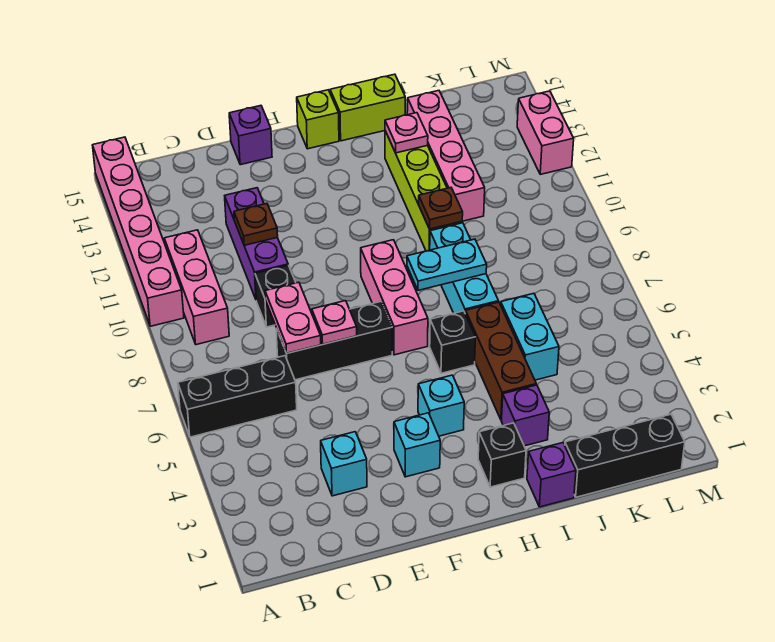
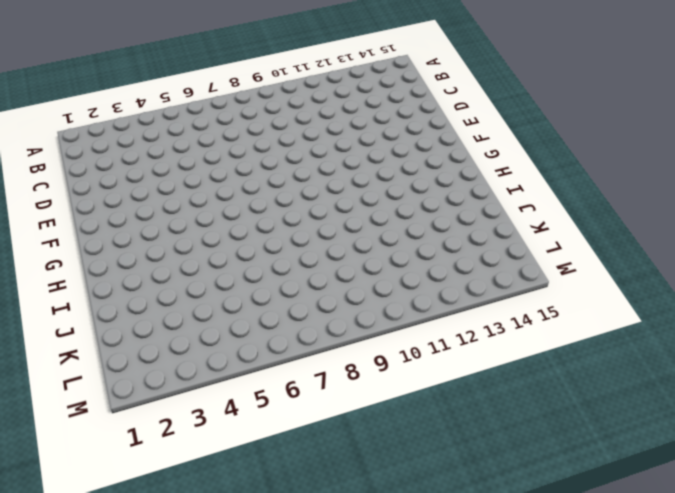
none -> black brick A6:C6 level 1
none -> pink brick A10:A15 level 1
none -> pink brick B9:B11 level 1
none -> cyan brick D3 level 1

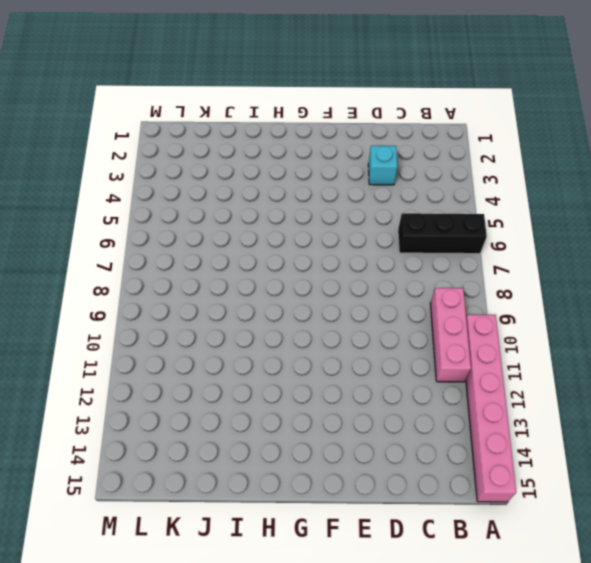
none -> black brick D7:F7 level 1
none -> black brick D9 level 1
none -> purple brick D10:D12 level 1
none -> purple brick E15 level 1

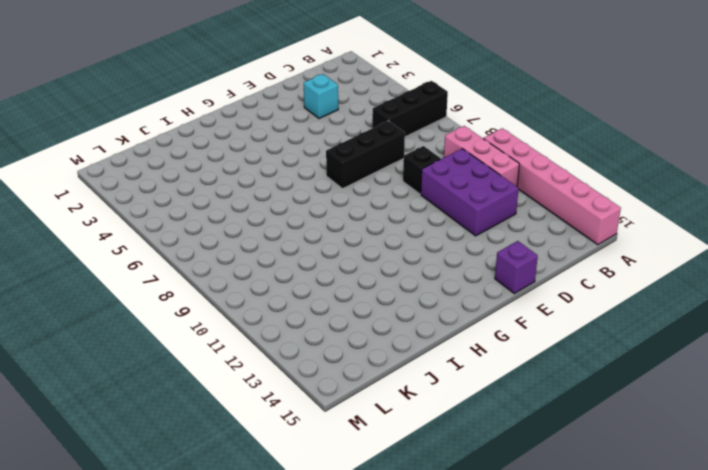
purple brick C10:D12 level 1 -> purple brick D10:D12 level 1
none -> cyan brick F3 level 1
none -> cyan brick G4 level 1
none -> pink brick G7:G9 level 1
none -> lime brick G15 level 1

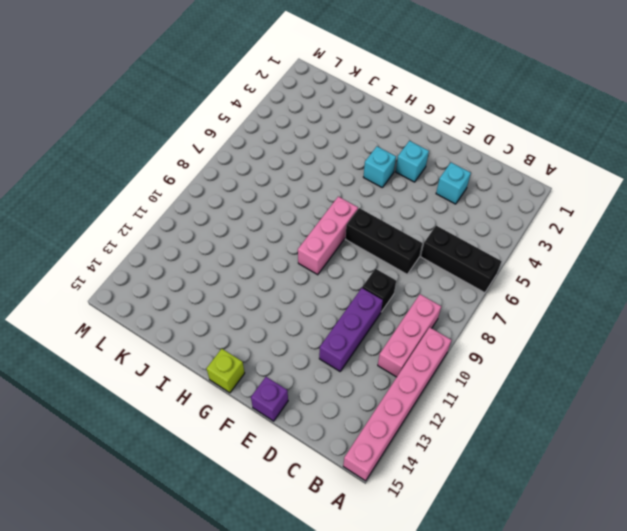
none -> black brick H2 level 1
none -> black brick H6 level 1
none -> lime brick H15:I15 level 1
none -> purple brick I1 level 1

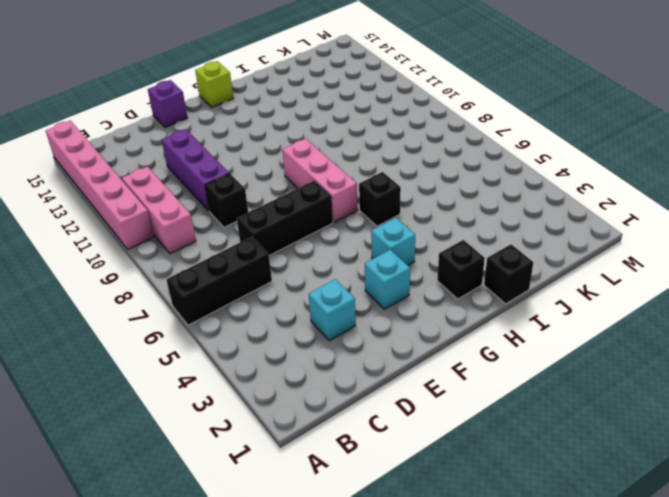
black brick I1 level 1 -> purple brick I1 level 1
none -> lime brick H15:I15 level 1
none -> purple brick I3 level 1
none -> brown brick I4:I6 level 1
none -> cyan brick I7:I9 level 1

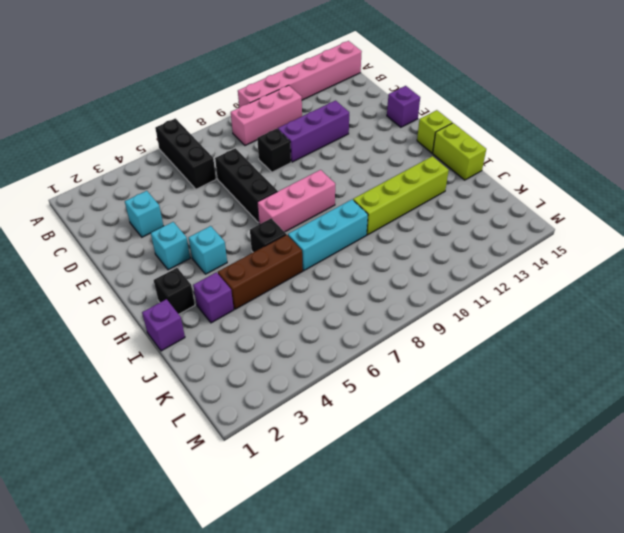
none -> black brick J1:L1 level 1
none -> cyan brick J5:J6 level 1
none -> pink brick J11:J14 level 1
none -> pink brick M12:M13 level 1

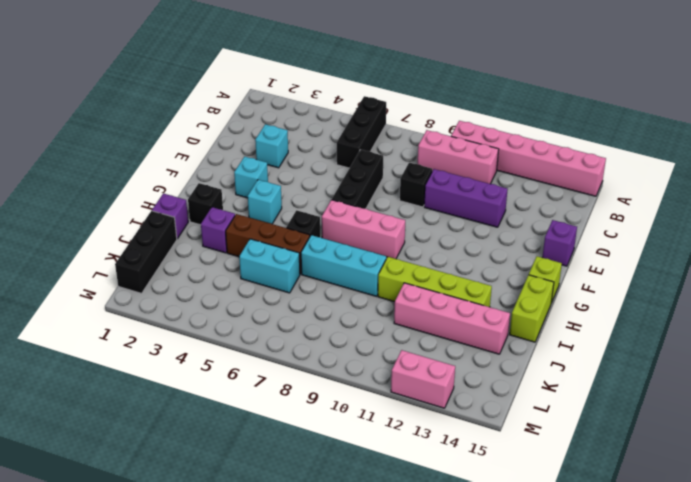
none -> pink plate D7:D8 level 2
none -> brown plate D11 level 2
none -> pink plate E7 level 2
none -> cyan plate H8:I8 level 2

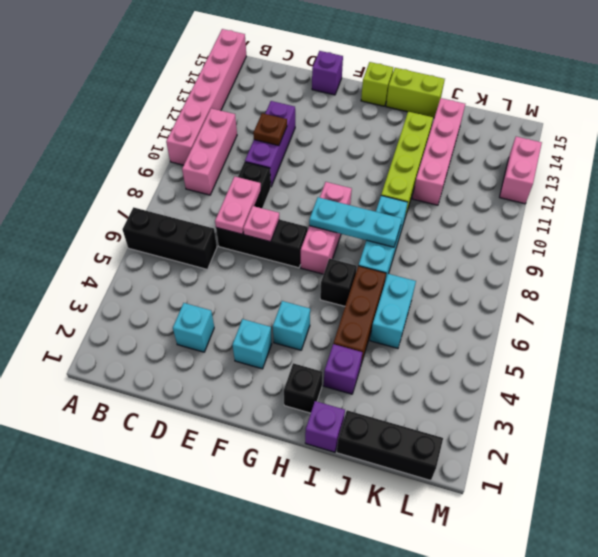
cyan plate G8:I8 level 2 -> cyan plate H8:I8 level 2
none -> brown plate I10 level 2
none -> pink plate I13 level 2

